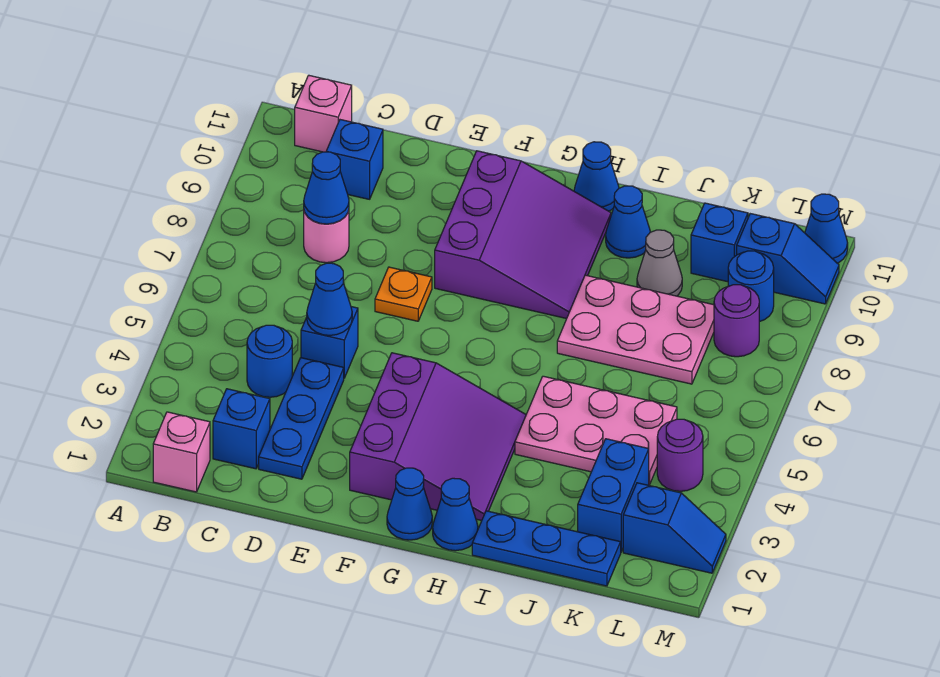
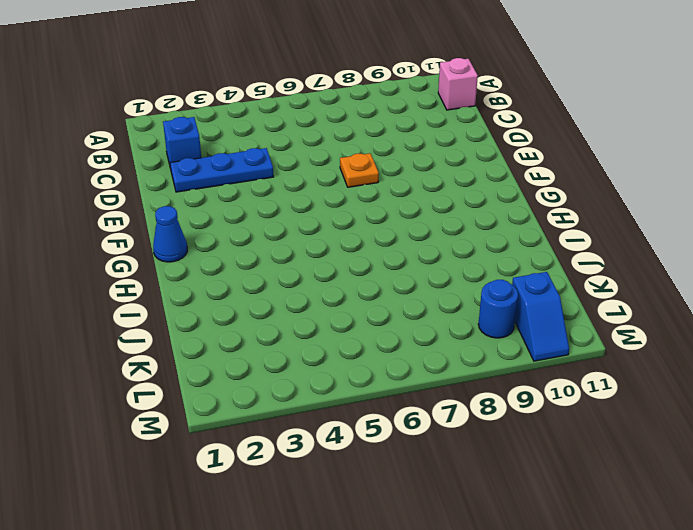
none -> pink brick B1 level 1
none -> blue round brick C4 level 1
none -> pink round brick C8 level 1

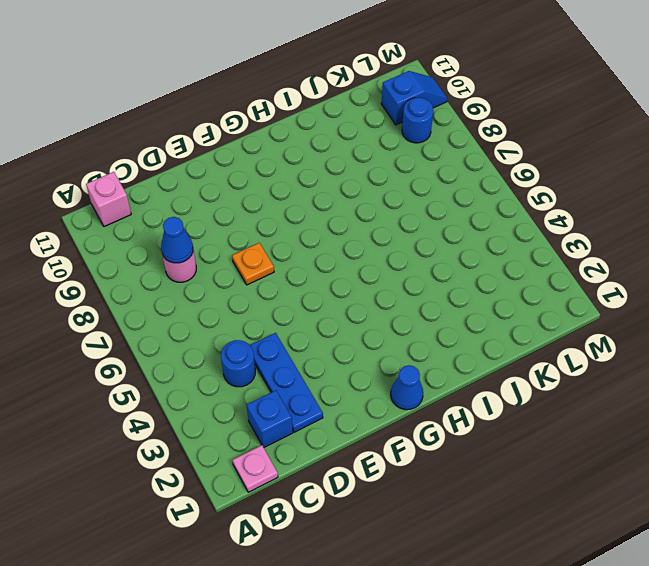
pink plate B1 level 1 -> pink brick B1 level 1
none -> blue brick C10 level 1
none -> blue brick D5 level 1
none -> purple slope F2:H4 level 1 top F

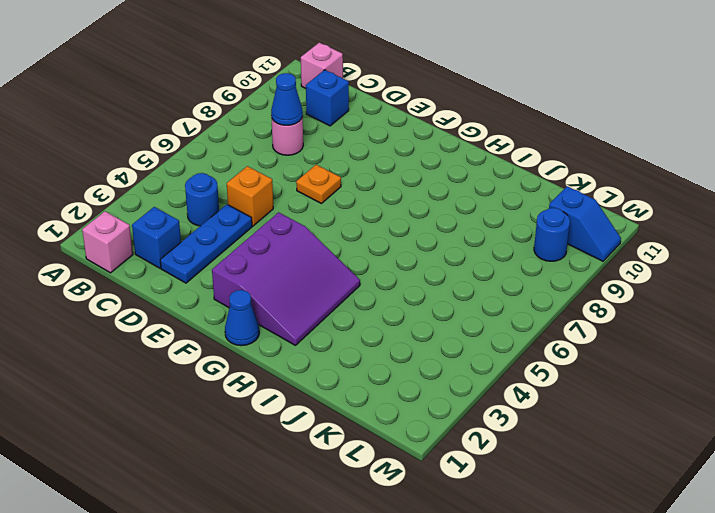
orange brick D5 level 1 -> blue brick D5 level 1
none -> purple slope F8:H10 level 1 top F
none -> blue cone H1 level 1
none -> blue cone H11 level 1

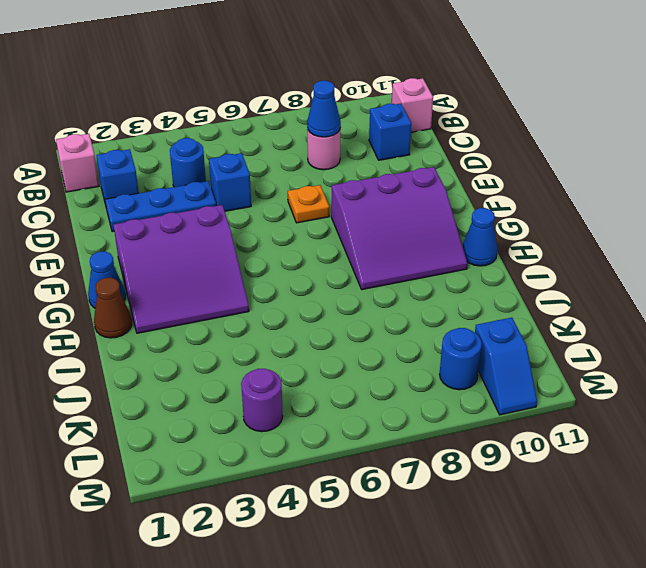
brown cone H1 level 1 -> blue cone H1 level 1
none -> blue plate I1:K1 level 1
none -> pink plate I4:K5 level 1
none -> pink plate I7:K8 level 1

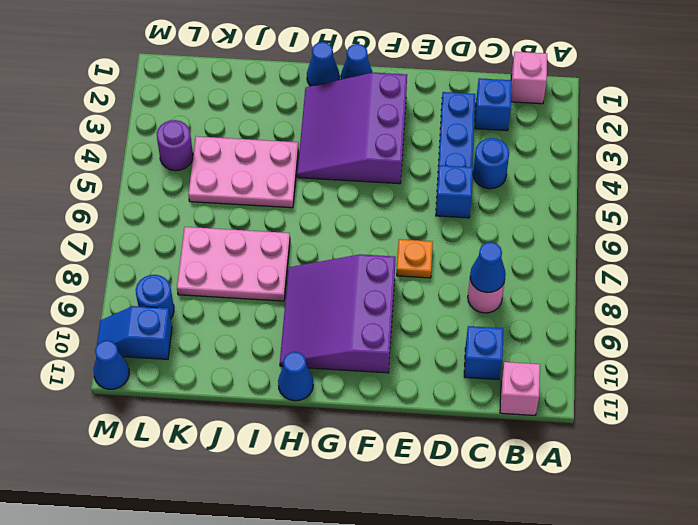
none -> blue plate I1:K1 level 1
none -> blue cone I10 level 1
none -> grey cone J9 level 1

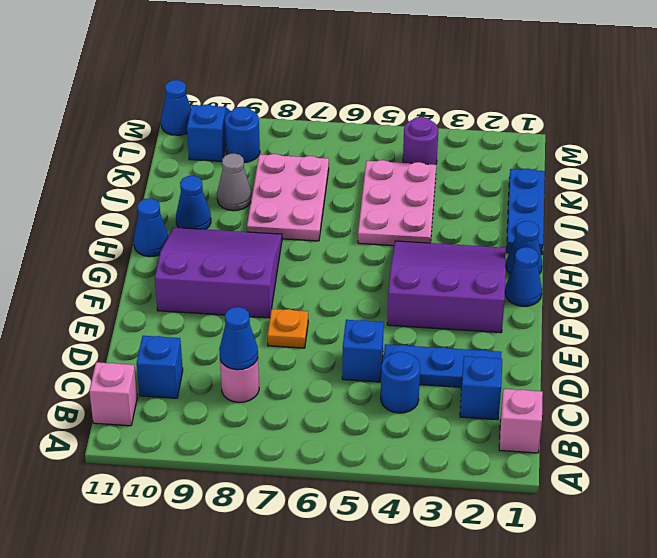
none -> blue brick K2:K3 level 1
none -> blue brick K10 level 1
none -> blue slope L2:M2 level 1 top L

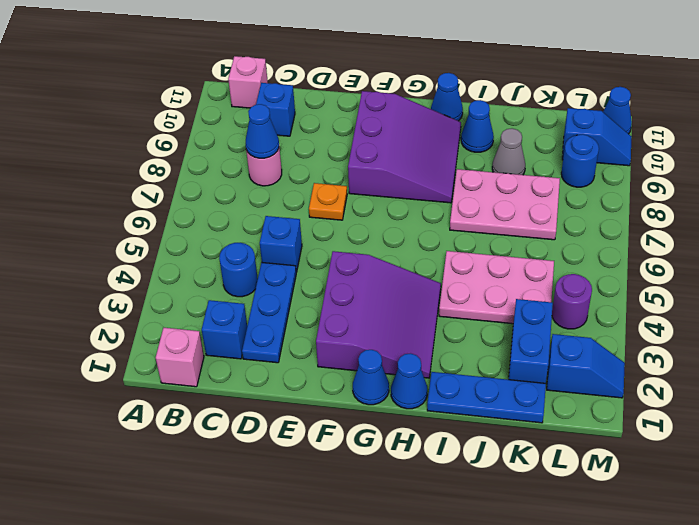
none -> blue brick K10 level 1
none -> purple round brick L8 level 1
none -> blue cone D5 level 2

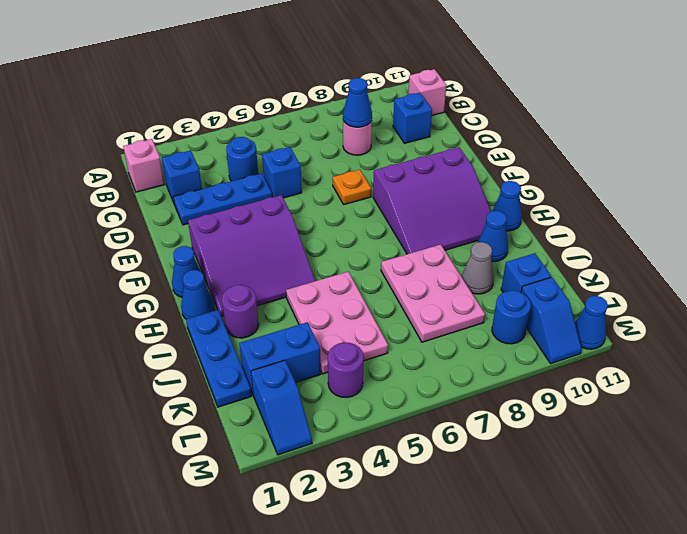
purple round brick I2 level 1 -> purple round brick L8 level 1
none -> blue cone D5 level 2

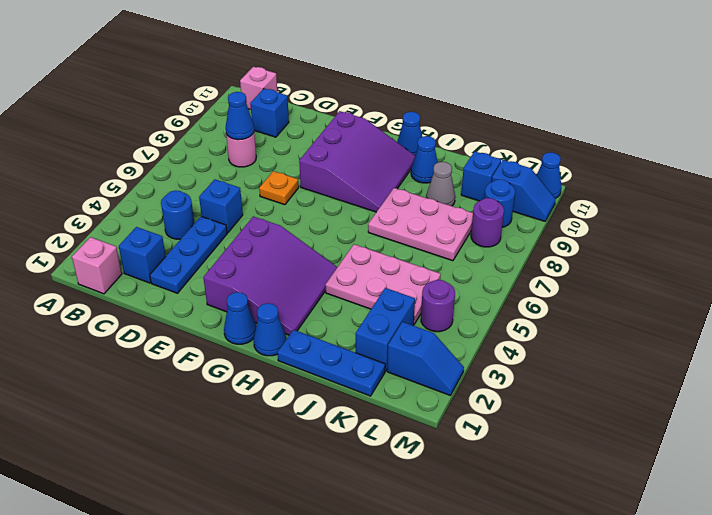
none -> blue cone D5 level 2

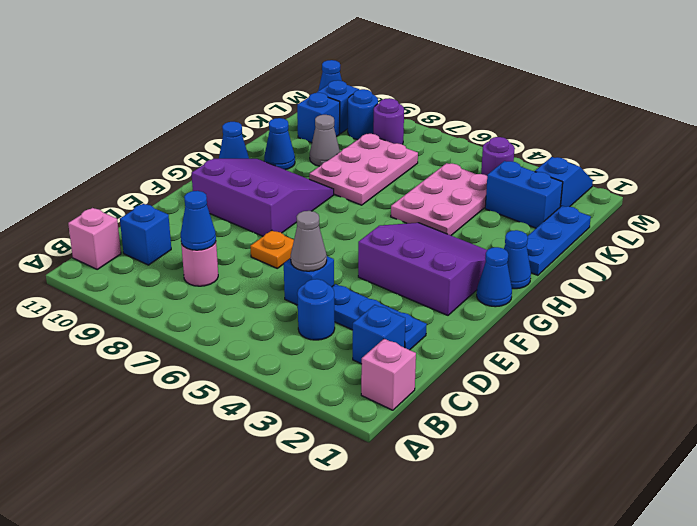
grey cone D5 level 2 -> blue cone D5 level 2

